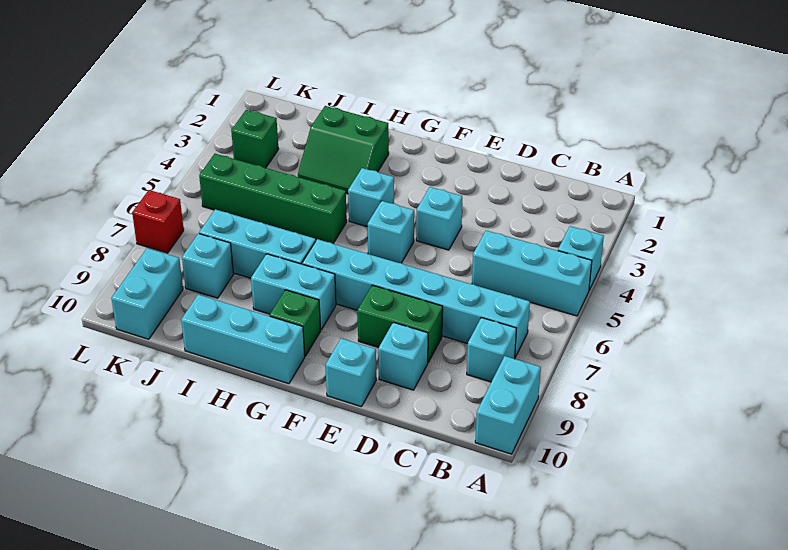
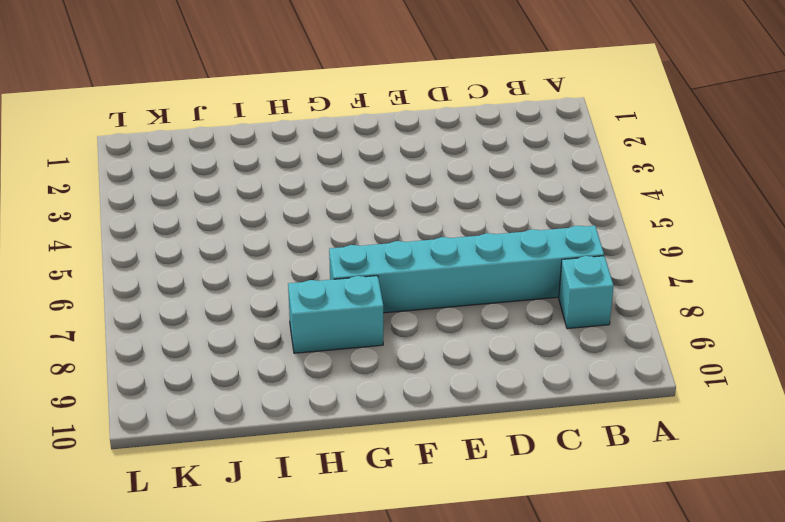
none -> cyan brick A4 level 1
none -> cyan brick A5:C5 level 1
none -> cyan brick A9:A10 level 1

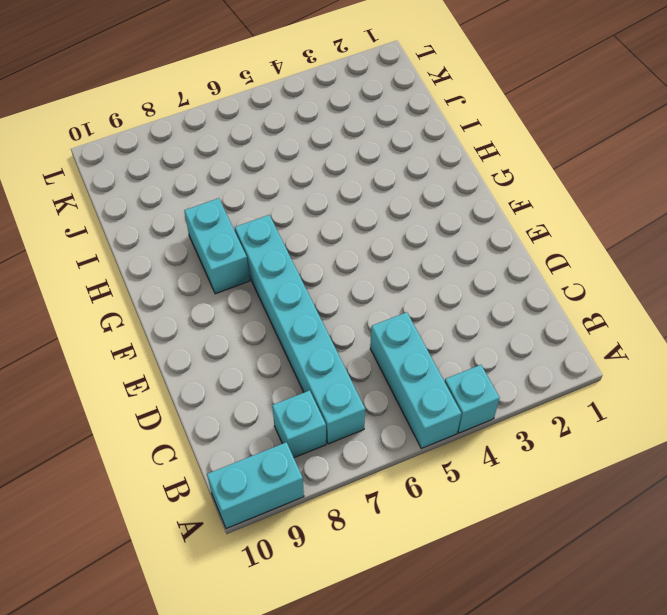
none -> green brick D8:E8 level 1
none -> cyan brick D9 level 1
none -> cyan brick E4 level 1

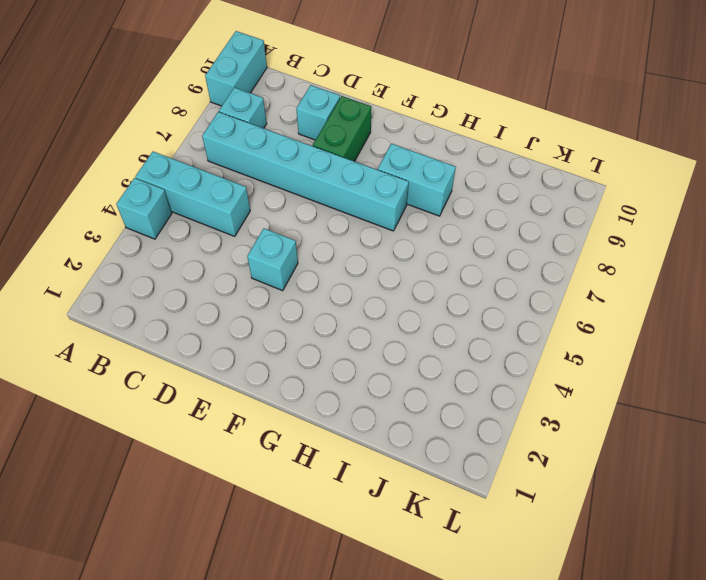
green brick E8:E9 level 1 -> green brick D8:E8 level 1
none -> cyan brick E10 level 1
none -> cyan brick F5 level 1
none -> cyan brick G4 level 1

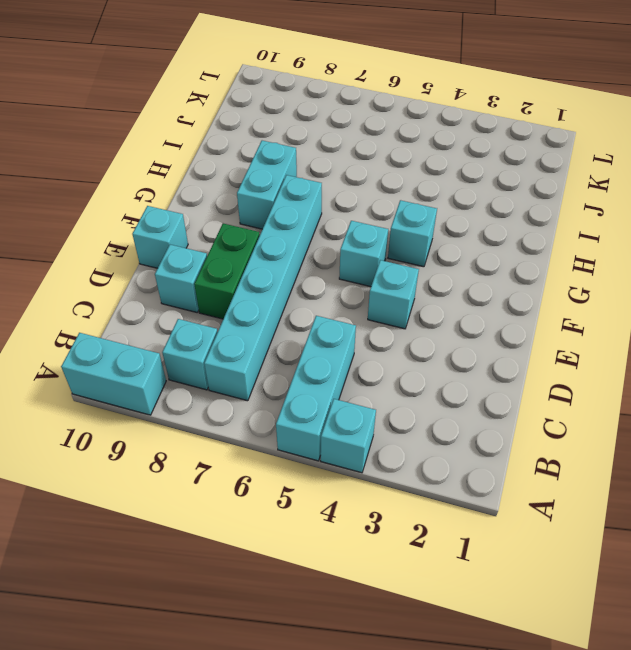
none -> green brick G9 level 1
none -> cyan brick G10:I10 level 1
none -> green slope H2:I3 level 1 top 2

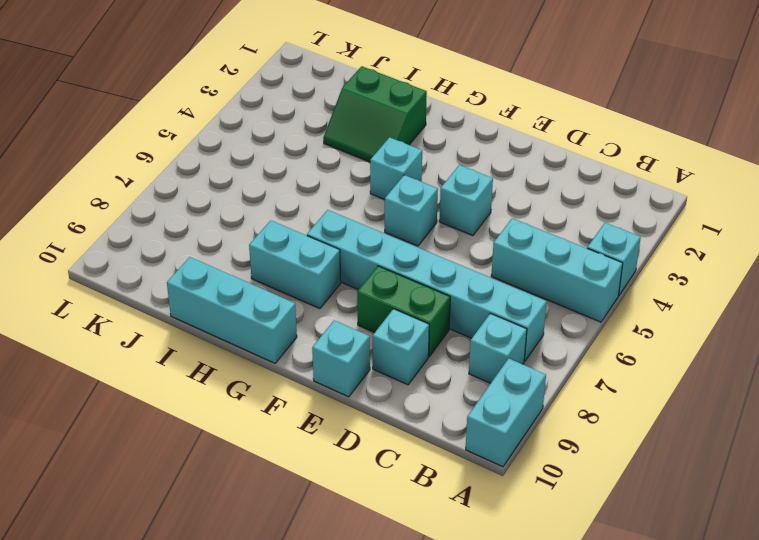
none -> green brick G9 level 1
none -> green brick H5:K5 level 1
none -> cyan brick H7:J7 level 1

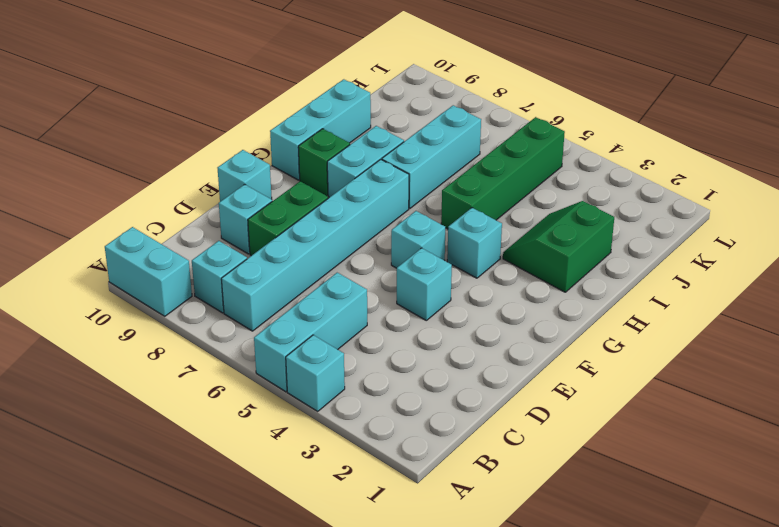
none -> cyan brick J8 level 1
none -> green brick K3 level 1
none -> cyan brick K9:K10 level 1

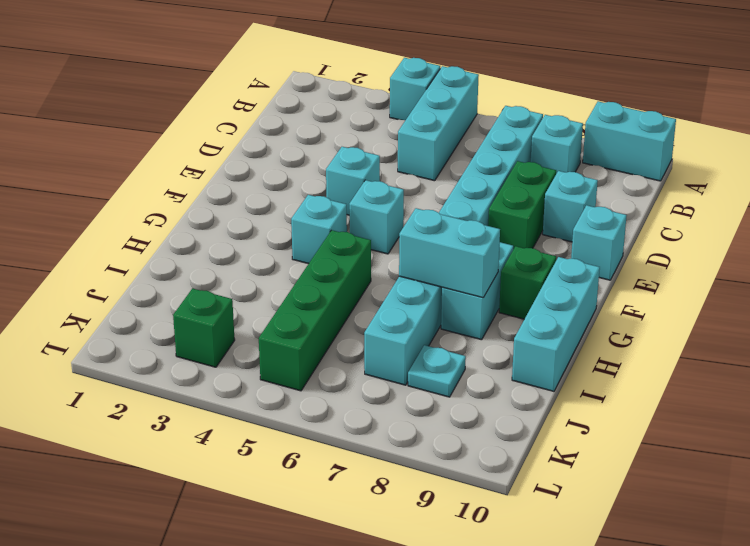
cyan brick H7:H8 level 2 -> cyan brick K9:K10 level 1
cyan plate J8 level 1 -> cyan brick J8 level 1
none -> green slope H2:I3 level 1 top 2
none -> red brick L7 level 1

